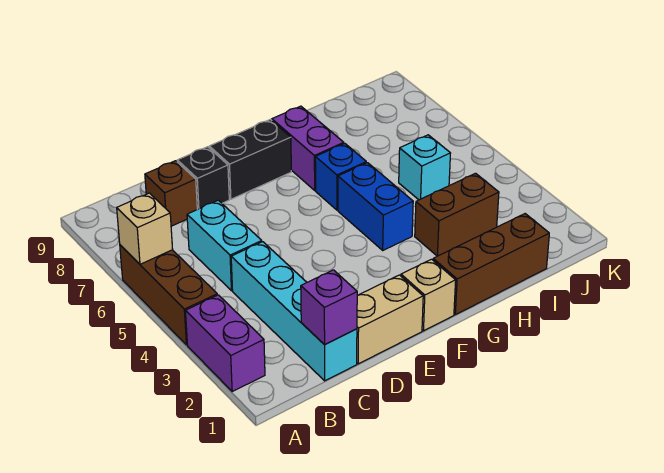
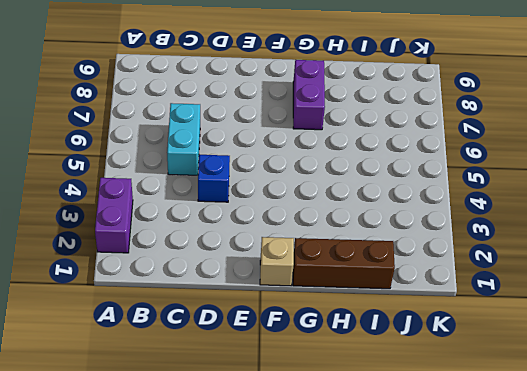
blue brick D4 level 1 -> blue brick G6 level 1
none -> brown brick A4:A6 level 1
none -> cyan brick C1:C4 level 1
none -> brown brick C8 level 1

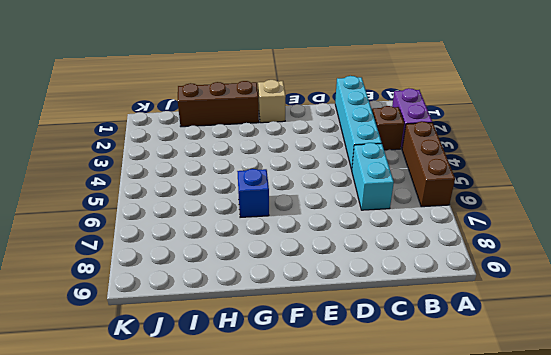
brown brick B3 level 1 -> brown brick C8 level 1
none -> tan brick D1:E1 level 1
none -> black brick D8 level 1
none -> black brick E8:F8 level 1

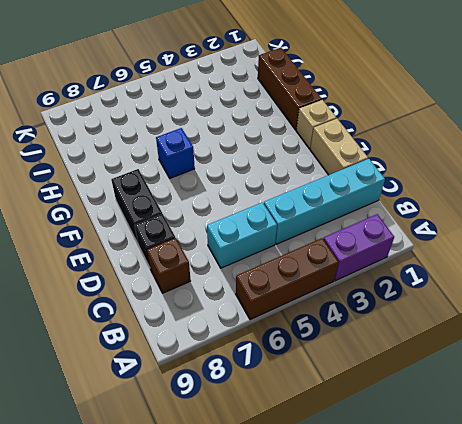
none -> blue brick G4:G5 level 1
none -> purple brick G7:G8 level 1
none -> brown brick H3:I3 level 1

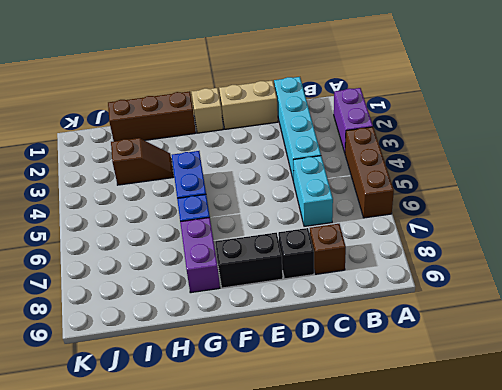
brown slope H3:I3 level 1 top I -> brown brick H3:I3 level 1
none -> cyan brick I5 level 1
none -> tan brick A6 level 2
none -> purple brick C1 level 2

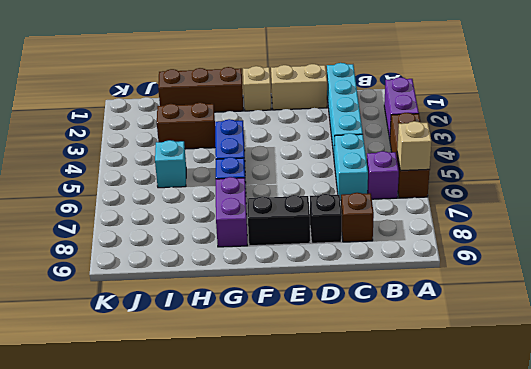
purple brick B6 level 1 -> purple brick C1 level 2

